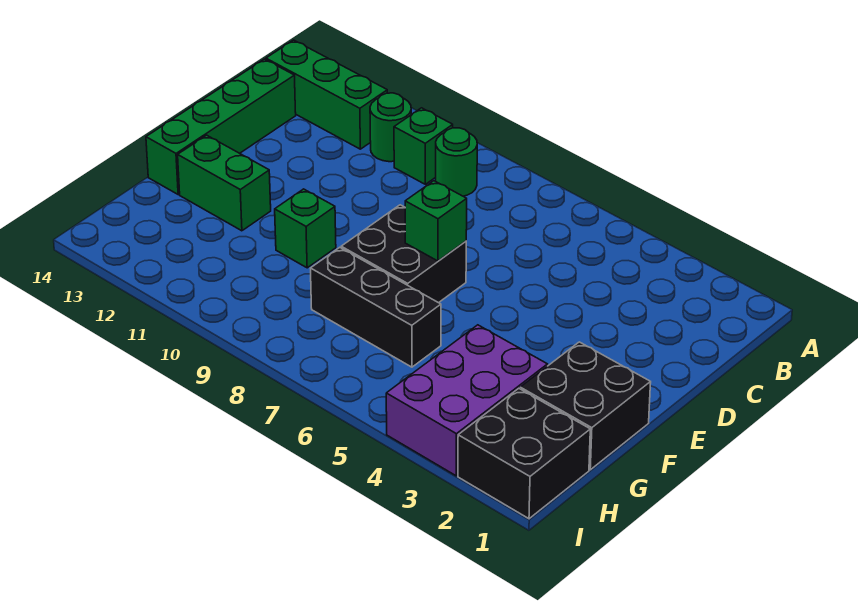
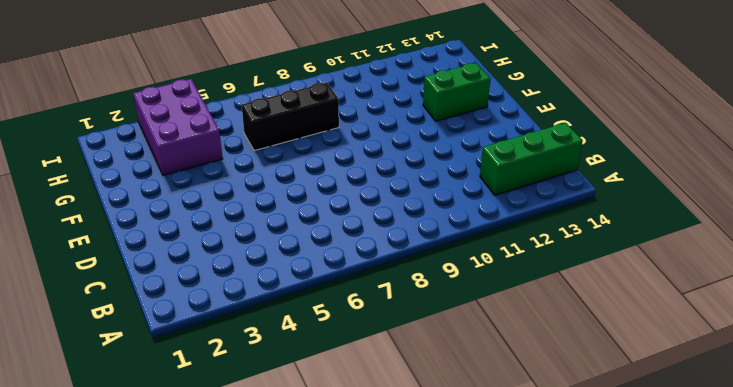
none -> green round brick B9 level 1
none -> green brick B10 level 1
none -> green round brick B11 level 1

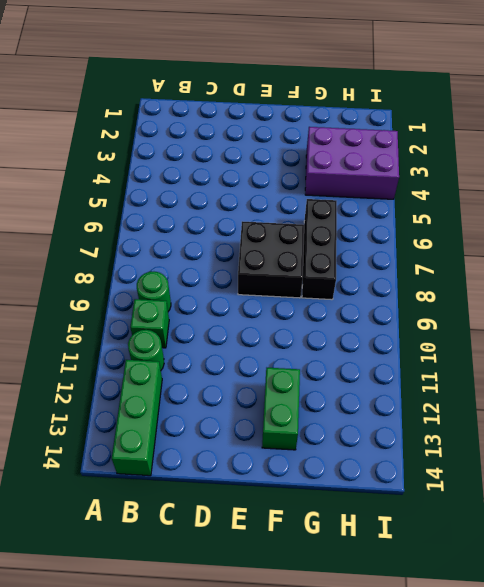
none -> green brick C14:F14 level 1
none -> black brick F1:G2 level 1
none -> green brick F10 level 1

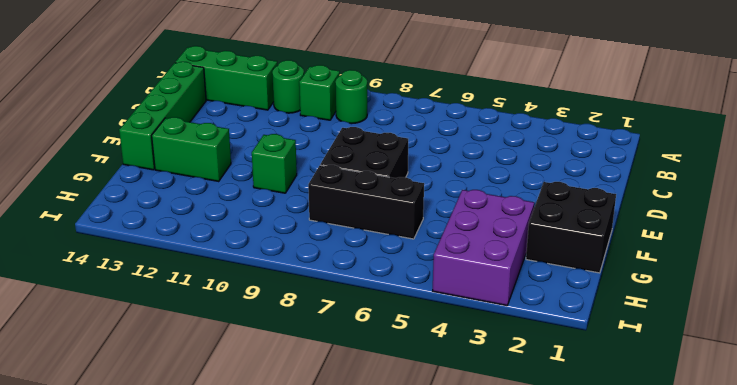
none -> black brick H1:I2 level 1
none -> green brick E7 level 2

